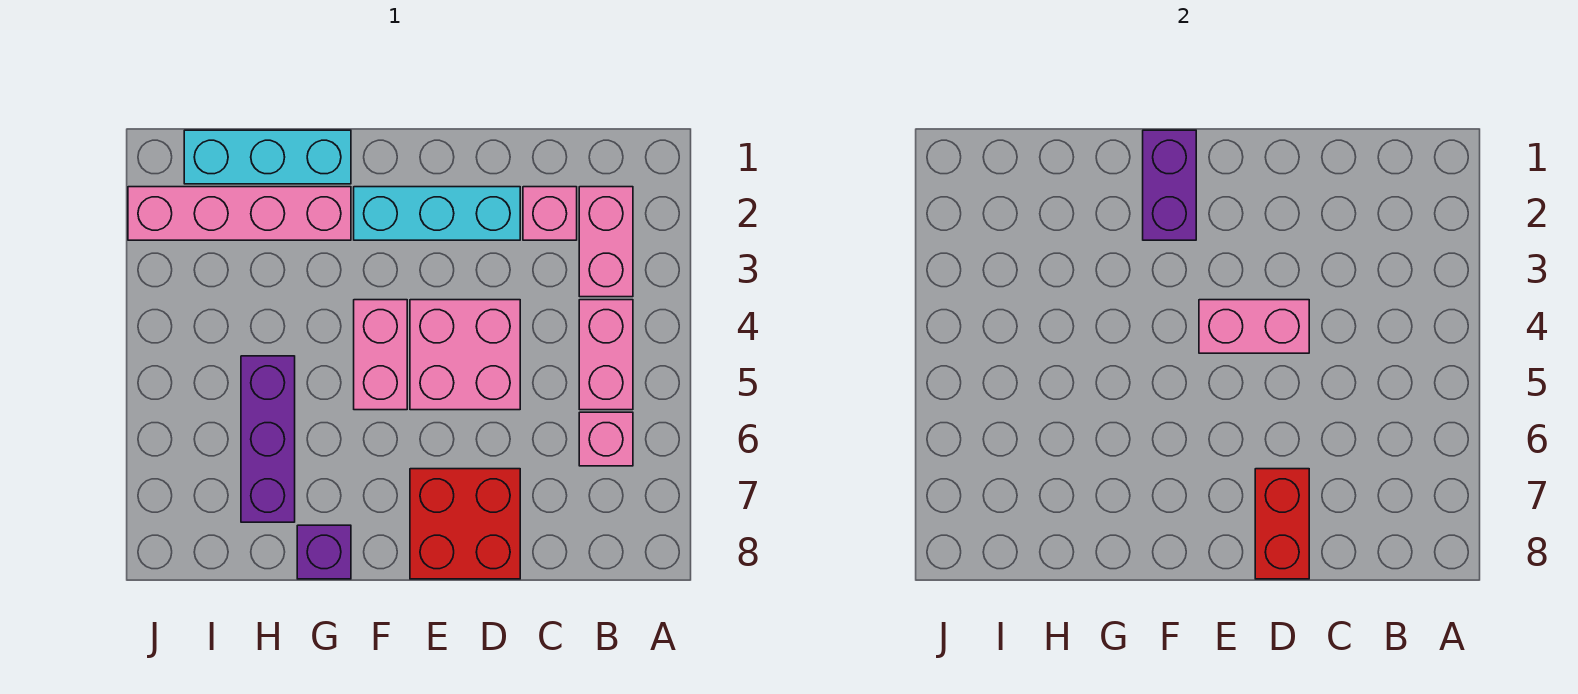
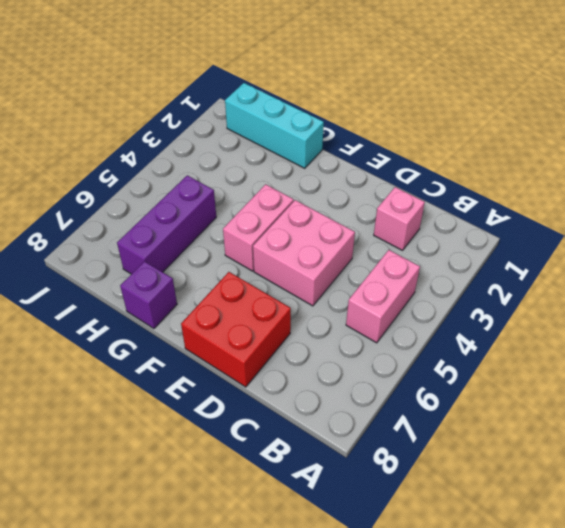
none -> pink brick B2:B3 level 1
none -> pink brick B6 level 1
none -> cyan brick D2:F2 level 1

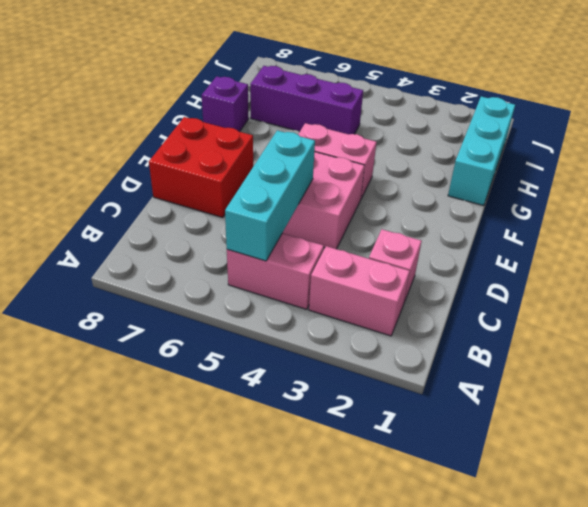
cyan brick B5:D5 level 2 -> cyan brick D2:F2 level 1
none -> pink brick B6 level 1
none -> pink brick G2:J2 level 1
none -> pink brick D4:E4 level 2

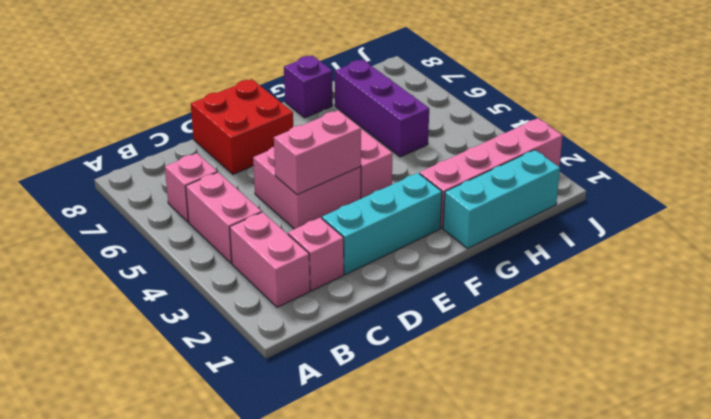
none -> red brick D7:D8 level 2
none -> purple brick F1:F2 level 2

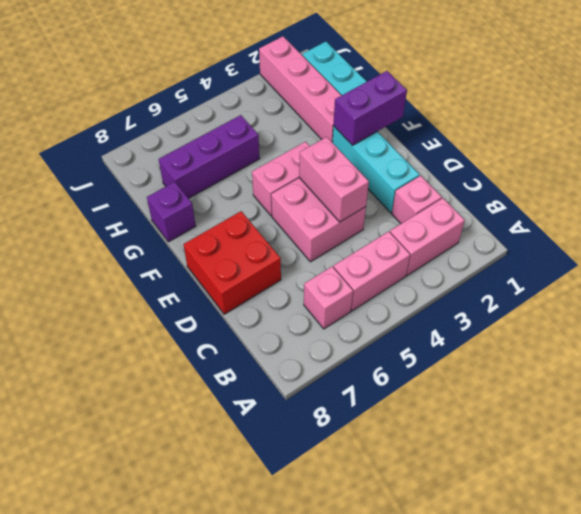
none -> red brick D7:D8 level 2

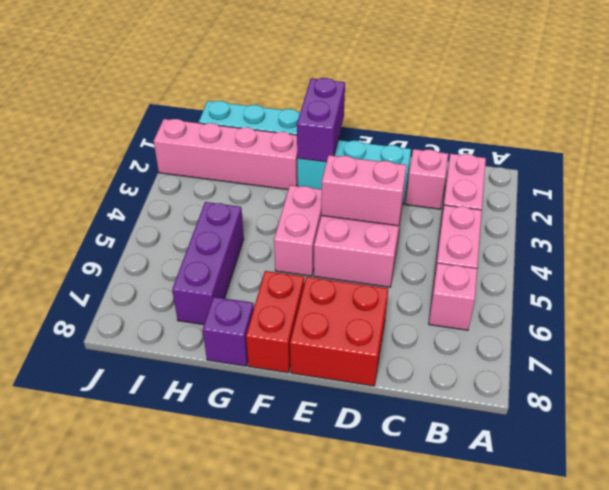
red brick F7:F8 level 1 -> red brick D7:D8 level 2

